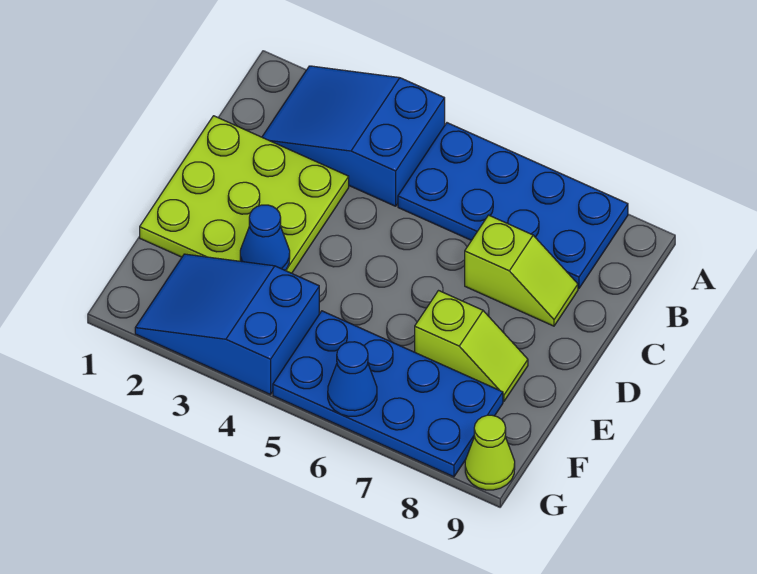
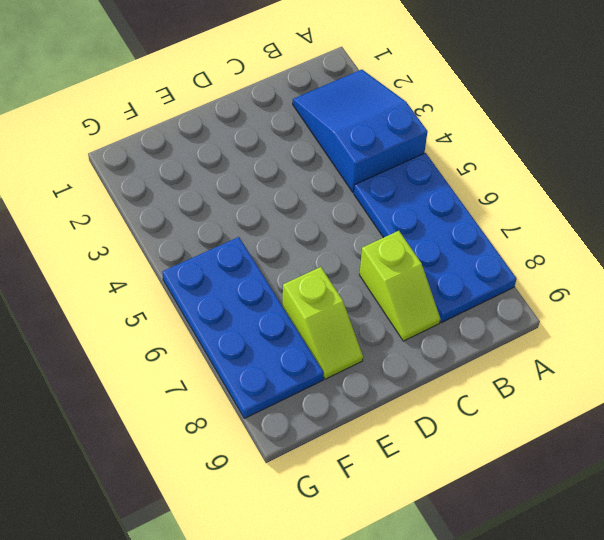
none -> lime plate C1:E3 level 1
none -> blue slope F2:G4 level 1 top 4

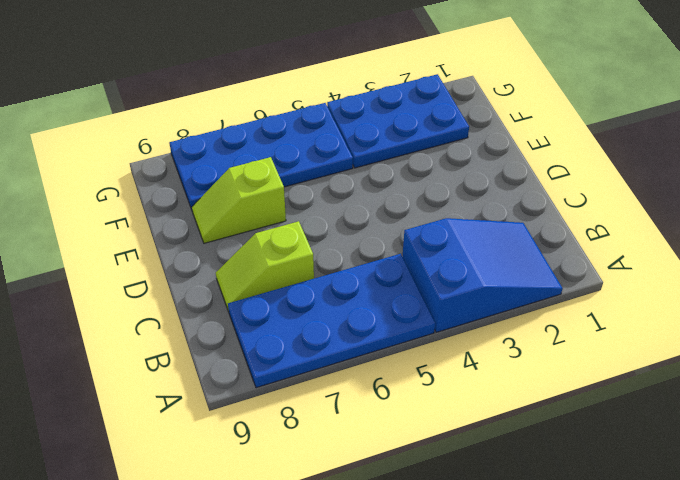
blue plate F2:G4 level 1 -> blue slope F2:G4 level 1 top 4
none -> lime plate C1:E3 level 1
none -> lime cone G9 level 1

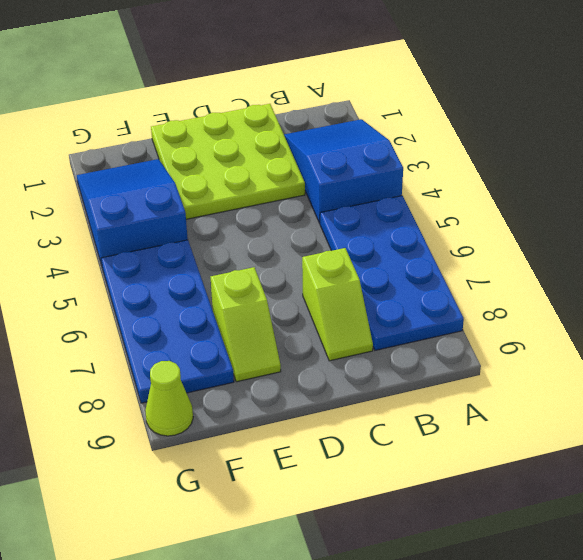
none -> blue cone E3 level 2
none -> blue cone G6 level 2

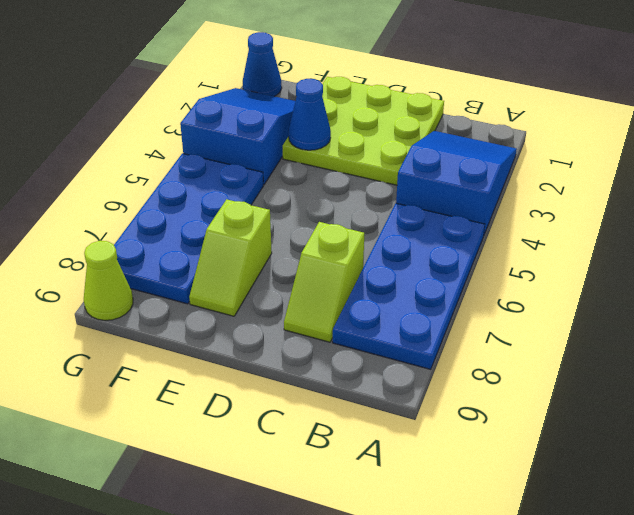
blue cone G1 level 1 -> blue cone G6 level 2

